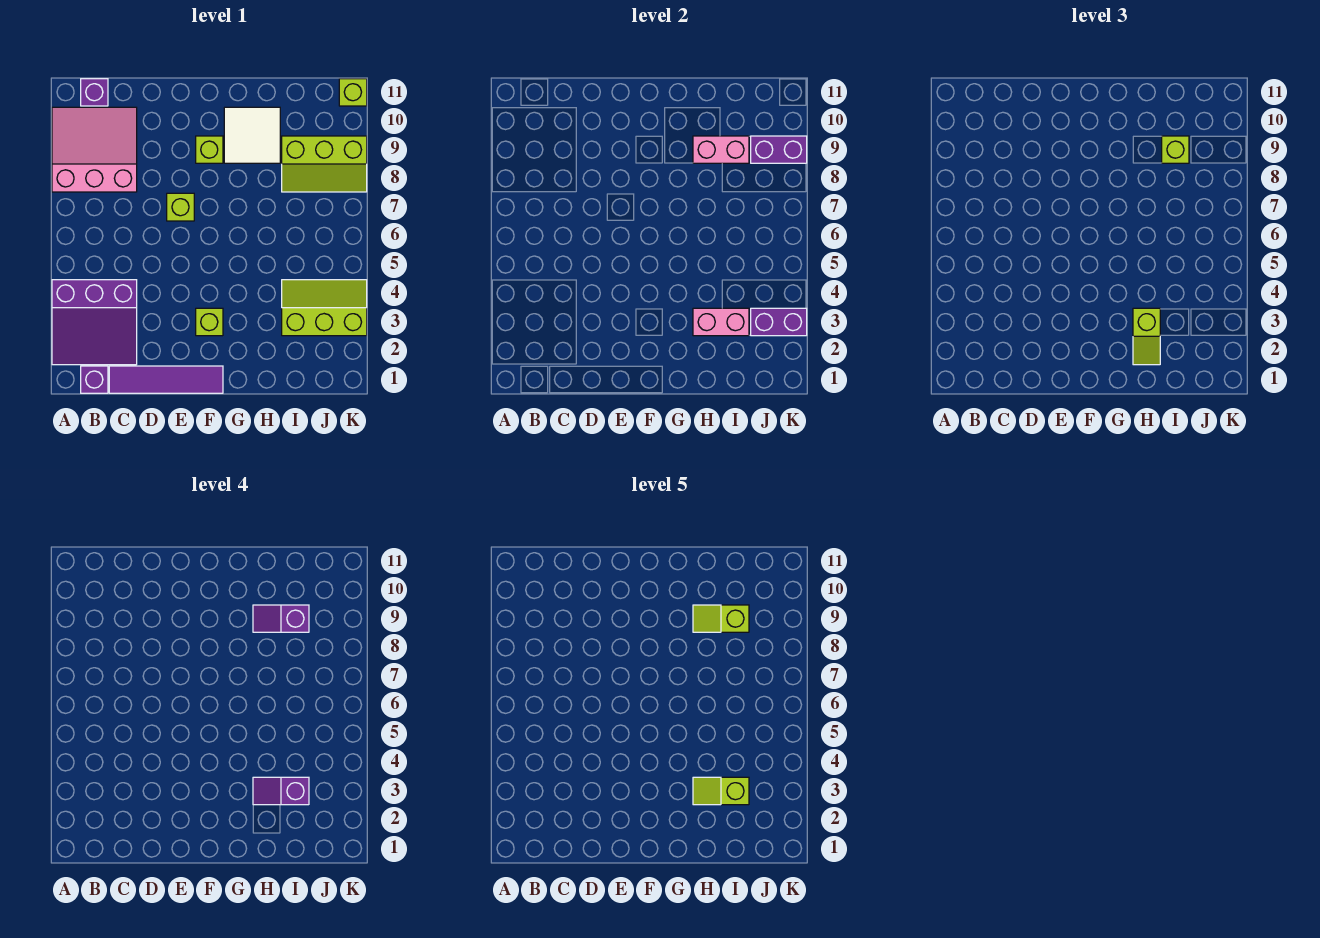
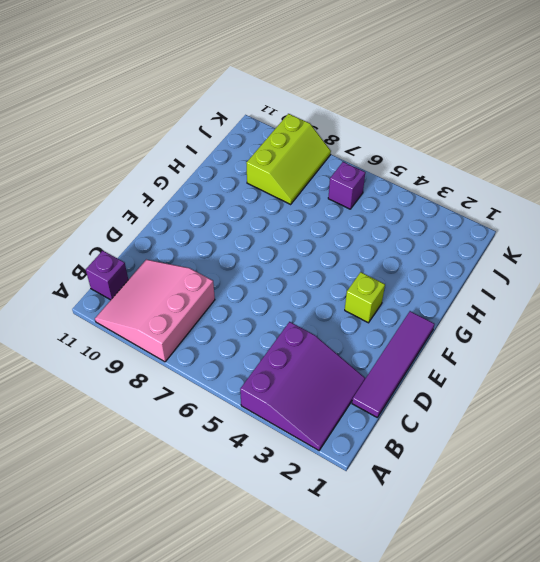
purple brick J6 level 1 -> purple brick B1 level 1
none -> lime brick E7 level 1
none -> lime brick F9 level 1
none -> white tile G9:H10 level 1

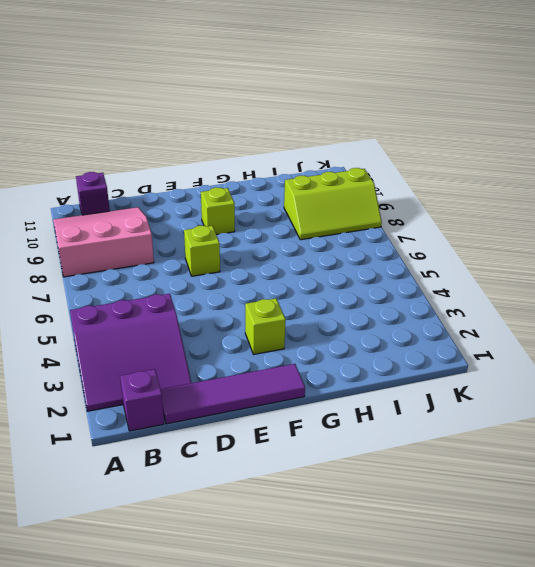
none -> white tile G9:H10 level 1
none -> lime slope I3:K4 level 1 top 3
none -> lime brick K11 level 1

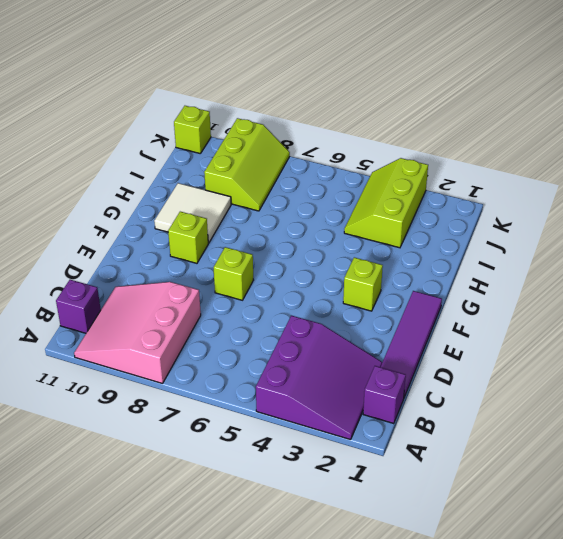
none -> pink brick H3:I3 level 2
none -> pink brick H9:I9 level 2
none -> purple brick J3:K3 level 2

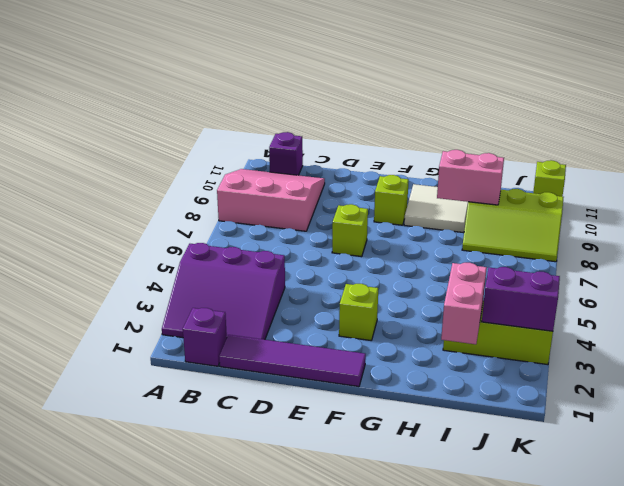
pink brick I2:I3 level 2 -> pink brick H3:I3 level 2
none -> purple brick J9:K9 level 2
none -> lime slope H2:H3 level 3 top 3
none -> lime brick I9 level 3

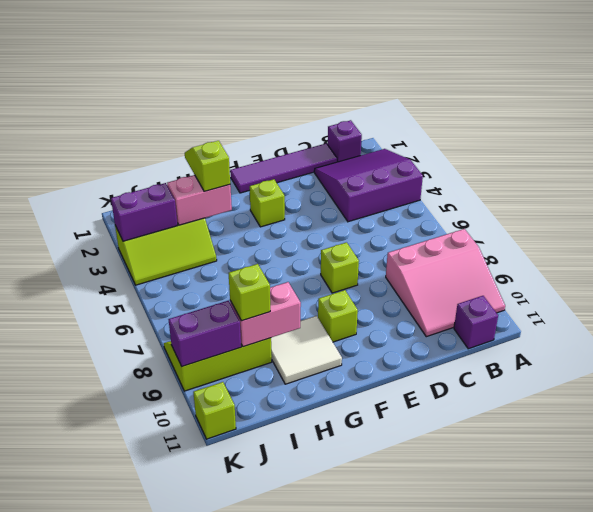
none -> purple slope H3:I3 level 4 top I
none -> purple slope H9:I9 level 4 top I
none -> lime slope H3:I3 level 5 top I

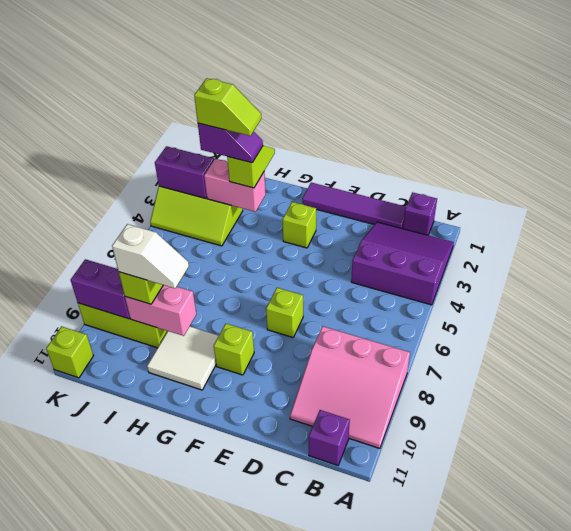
white slope H9:I9 level 4 top I -> purple slope H9:I9 level 4 top I
none -> lime slope H9:I9 level 5 top I

